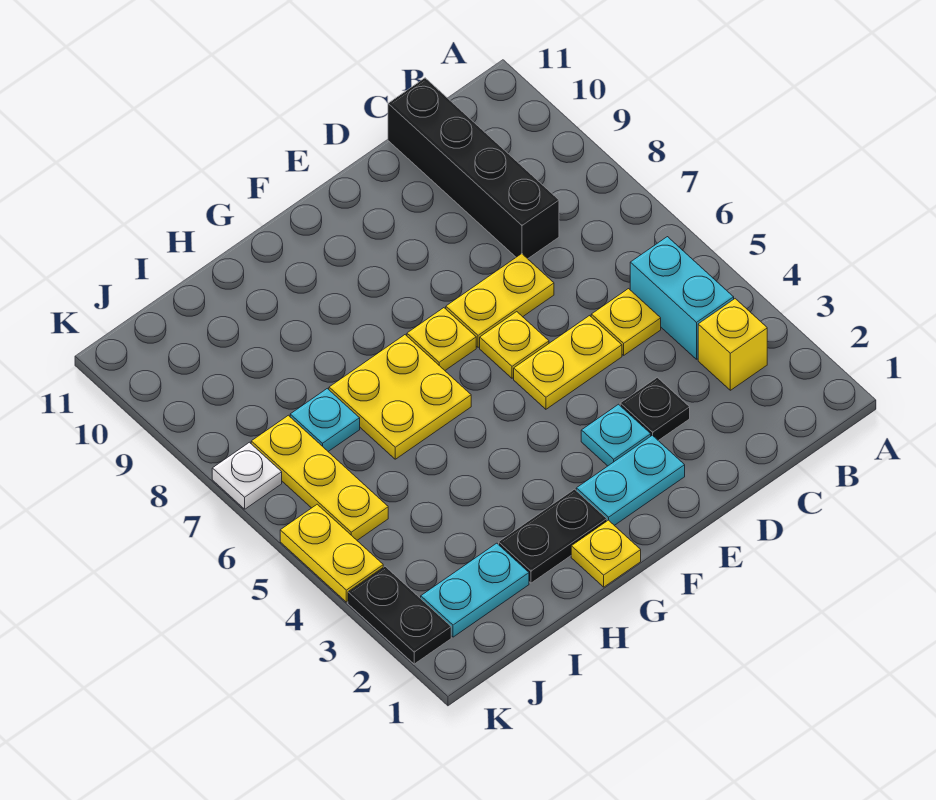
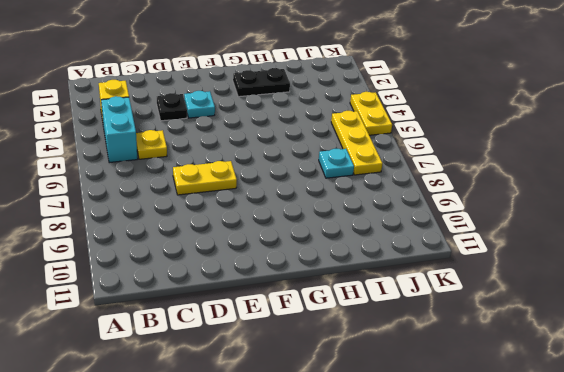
none -> black brick C8:C11 level 1
none -> yellow plate D5:E5 level 1
none -> cyan plate E2:F2 level 1

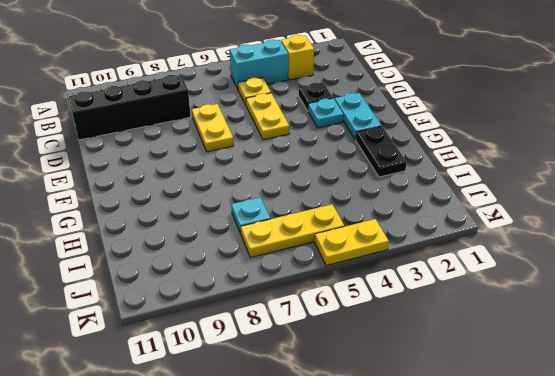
none -> yellow plate E6 level 1
none -> yellow plate F7 level 1
none -> yellow plate G1 level 1

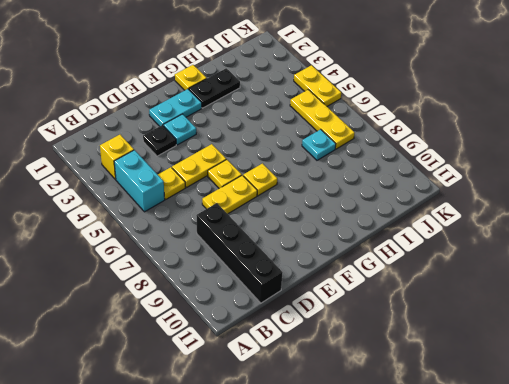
none -> yellow plate G6:H7 level 1
none -> cyan plate I2:J2 level 1
none -> black plate K2:K3 level 1

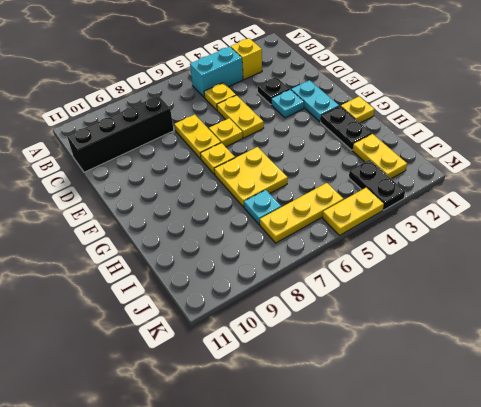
yellow plate I2:J2 level 1 -> cyan plate I2:J2 level 1
black plate J3:K3 level 1 -> black plate K2:K3 level 1
none -> white plate K7 level 1

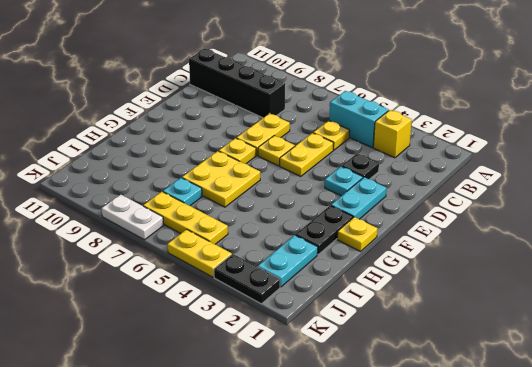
white plate K7:K8 level 1 -> white plate K7 level 1

